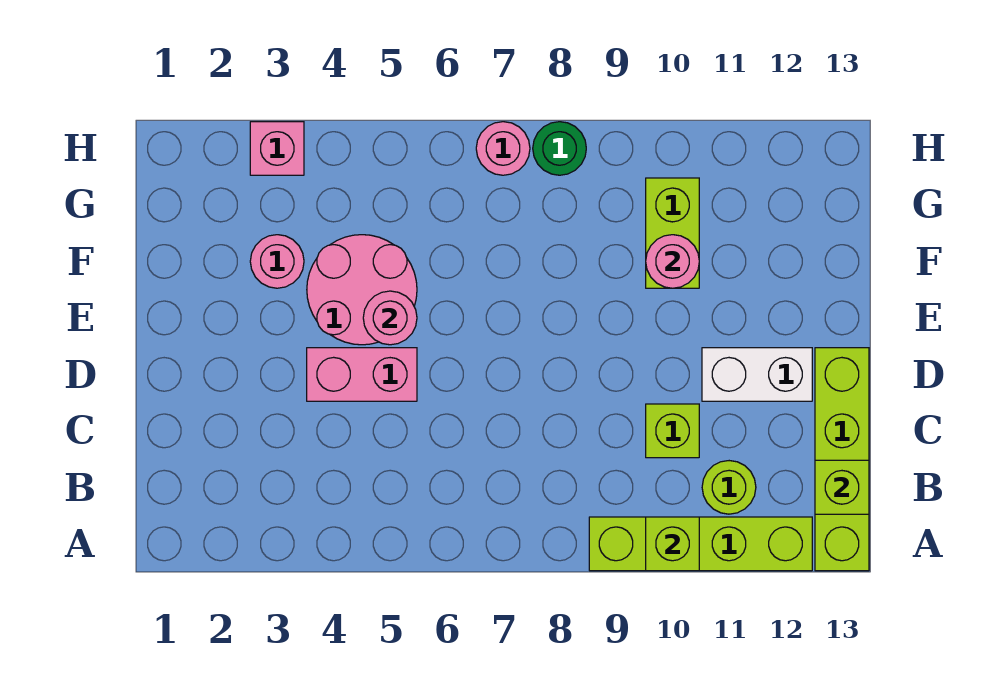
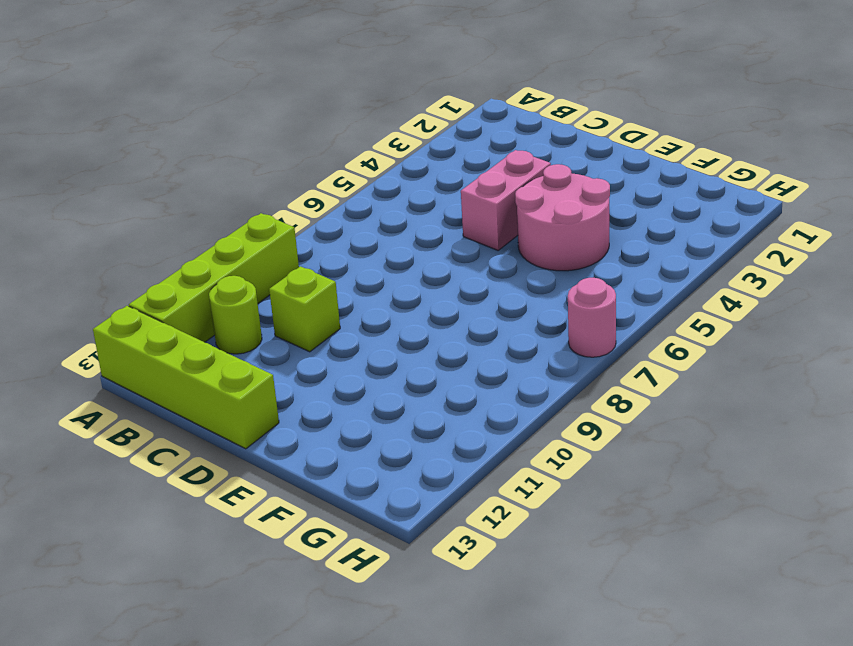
none -> white brick D11:D12 level 1
none -> pink round brick F3 level 1
none -> lime brick F10:G10 level 1

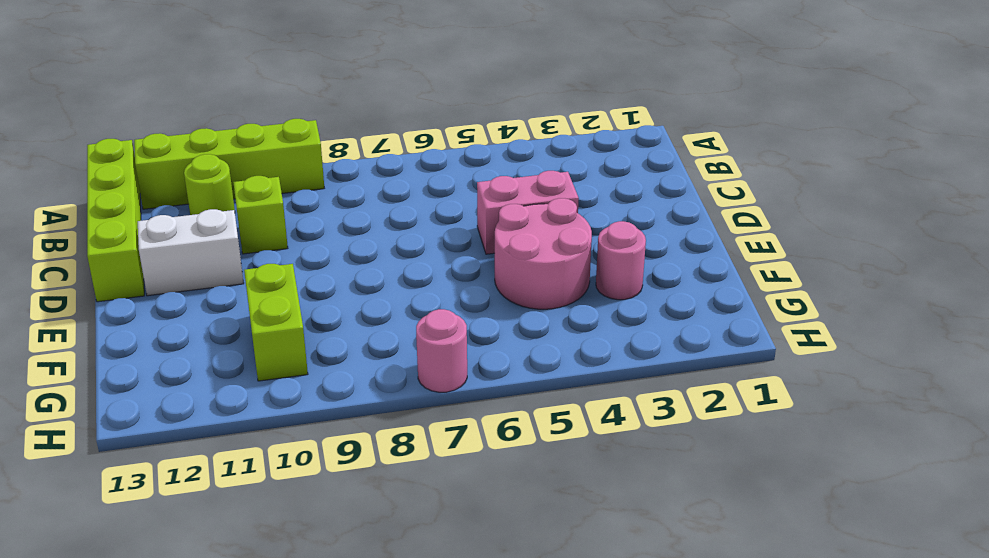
none -> pink brick H3 level 1
none -> green round brick H8 level 1
none -> lime brick A10 level 2

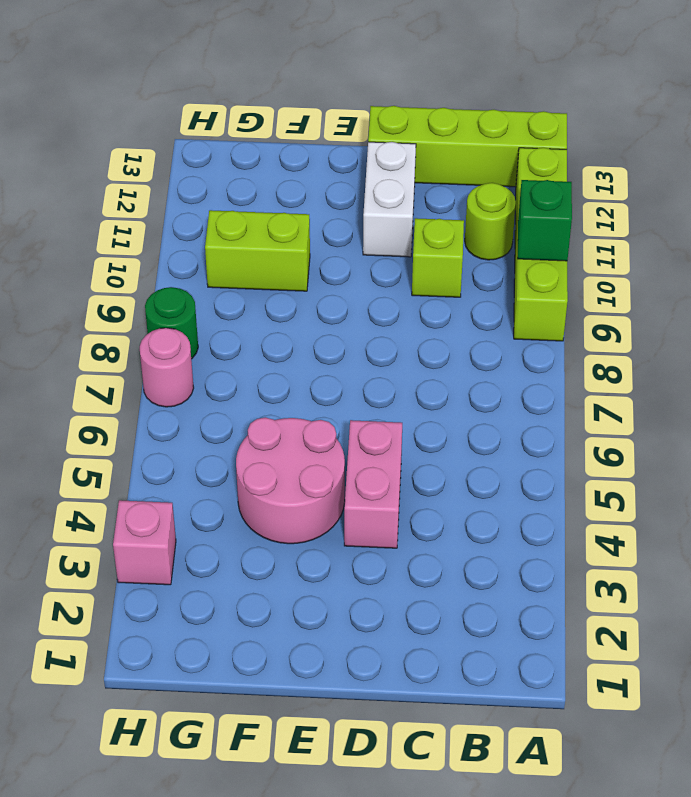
green brick A10 level 2 -> lime brick A10 level 2
none -> pink round brick F3 level 1
none -> lime brick B13 level 2
none -> pink round brick E5 level 2

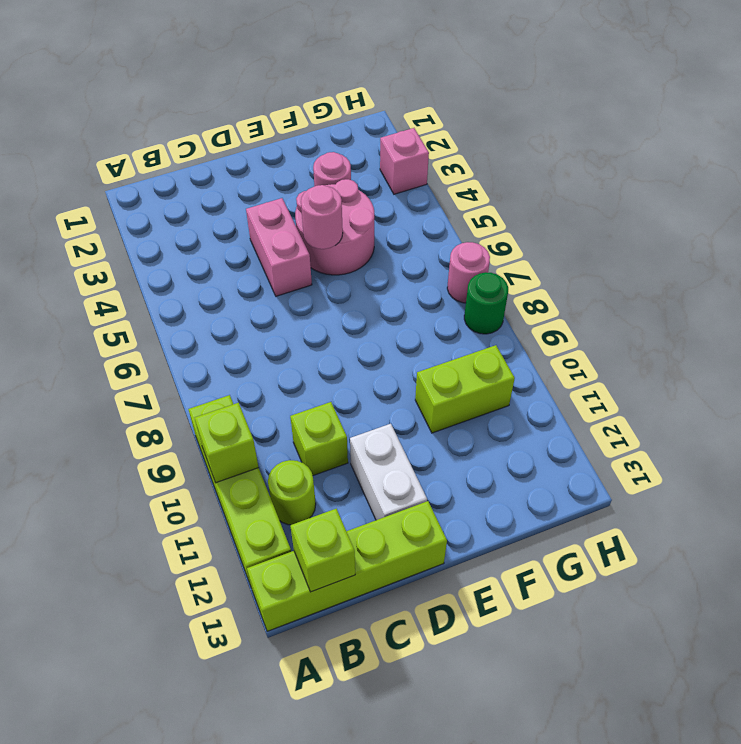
none -> pink round brick F10 level 2

